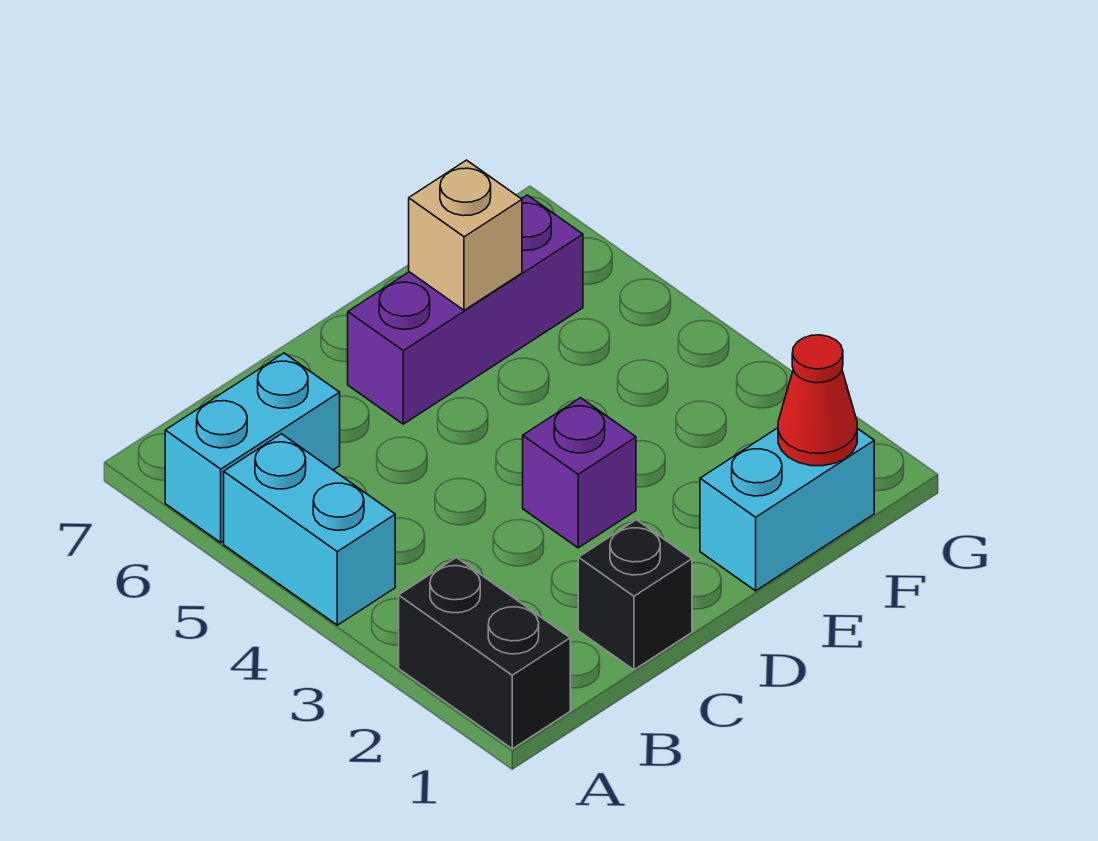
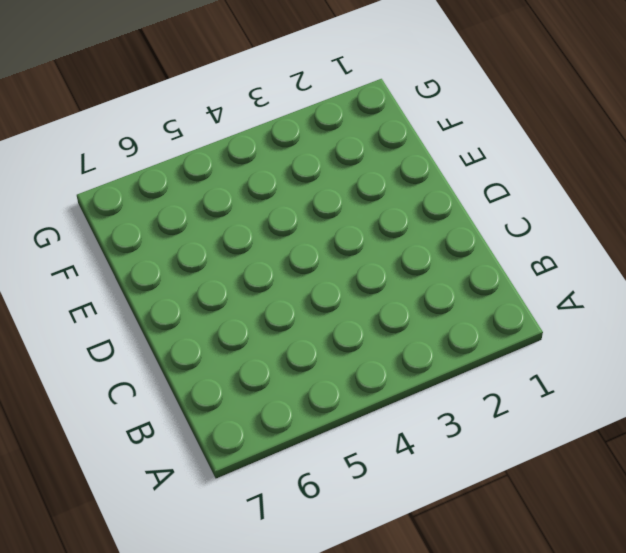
none -> black brick A1:A2 level 1
none -> cyan brick A4:A5 level 1

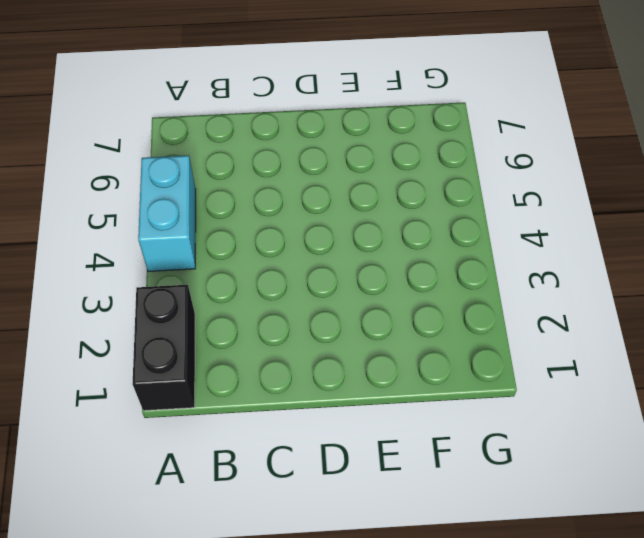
none -> cyan brick A6:B6 level 1
none -> black brick C1 level 1

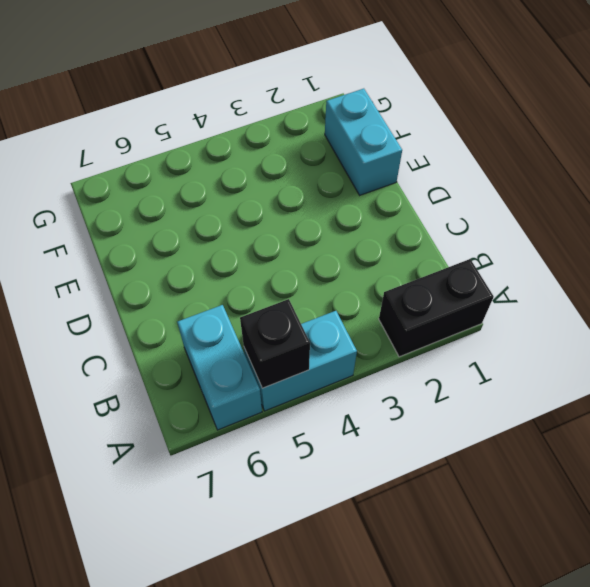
black brick A5 level 2 -> black brick C1 level 1
none -> purple brick D3 level 1
none -> purple brick D6:F6 level 1

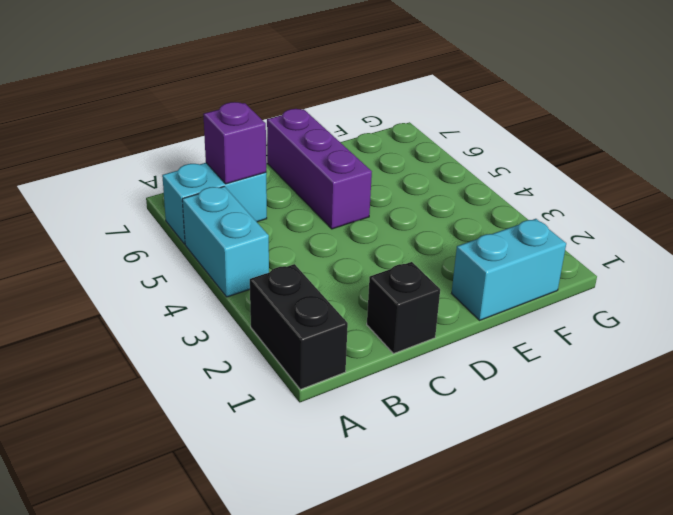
purple brick B6 level 2 -> purple brick D3 level 1
purple brick D5:D7 level 1 -> purple brick D6:F6 level 1
none -> tan brick E6 level 2
none -> red cone F1 level 2

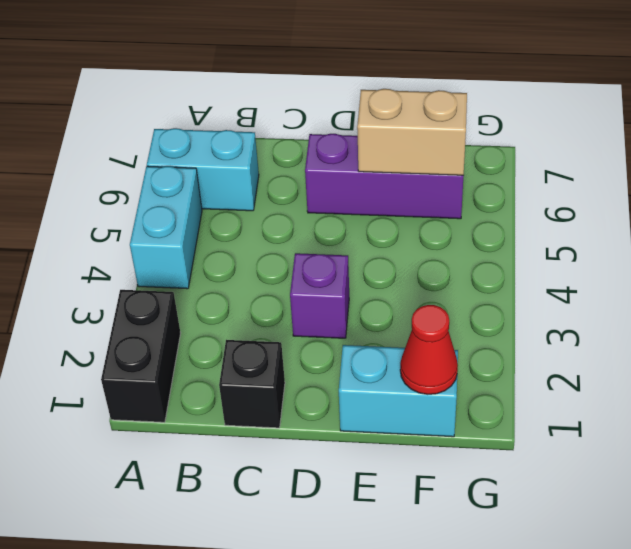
tan brick E6:F6 level 2 -> tan brick E6 level 2

